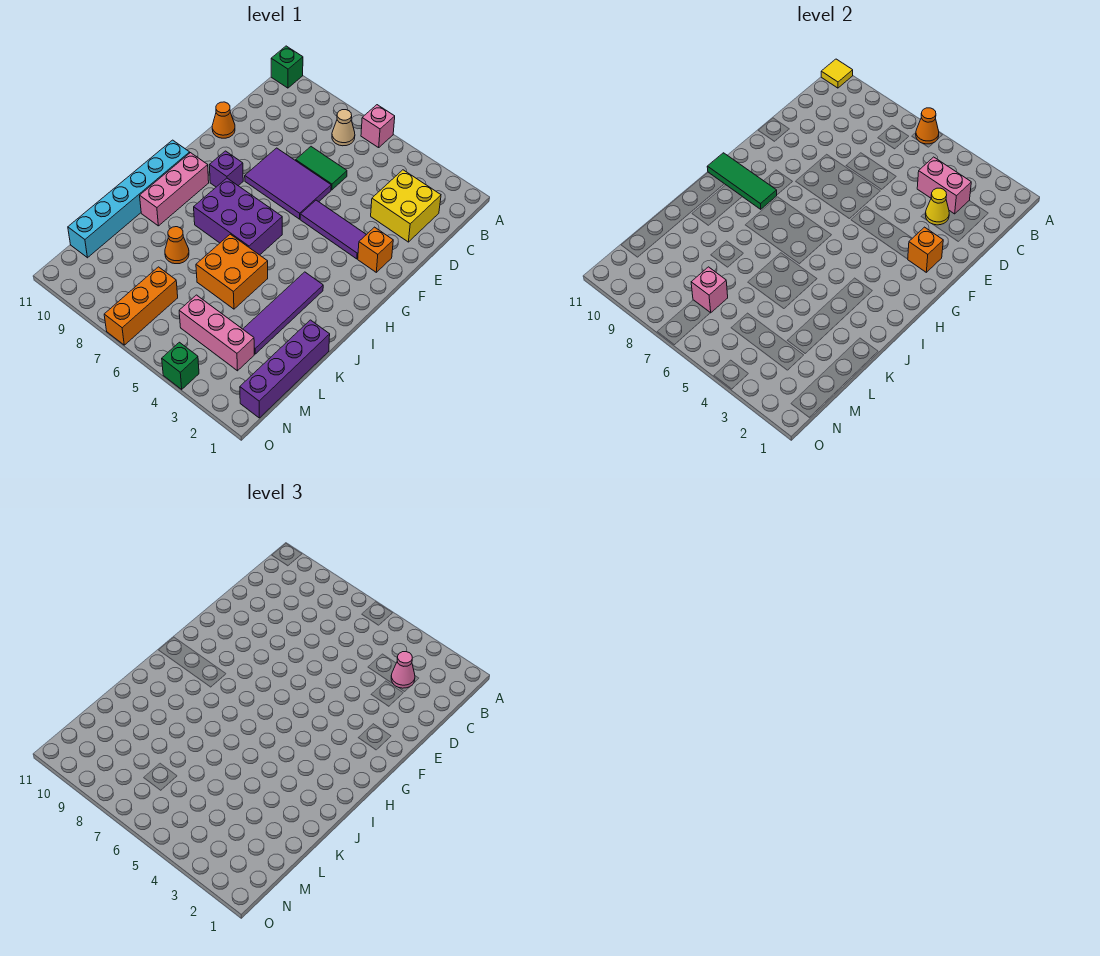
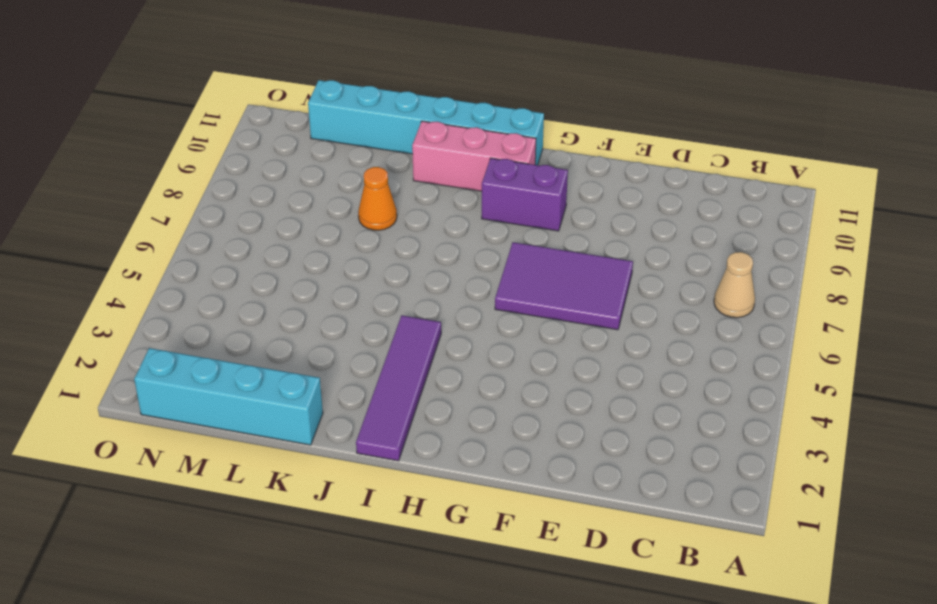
purple tile E6:G7 level 1 -> purple tile E6:F8 level 1
purple brick G9:H9 level 1 -> purple brick G9 level 1
purple tile I1:I4 level 1 -> purple tile I3:L3 level 1
cyan brick K1:N1 level 1 -> purple brick K1:N1 level 1
none -> pink brick A6 level 1
none -> green brick A11 level 1
none -> yellow brick C2:D3 level 1

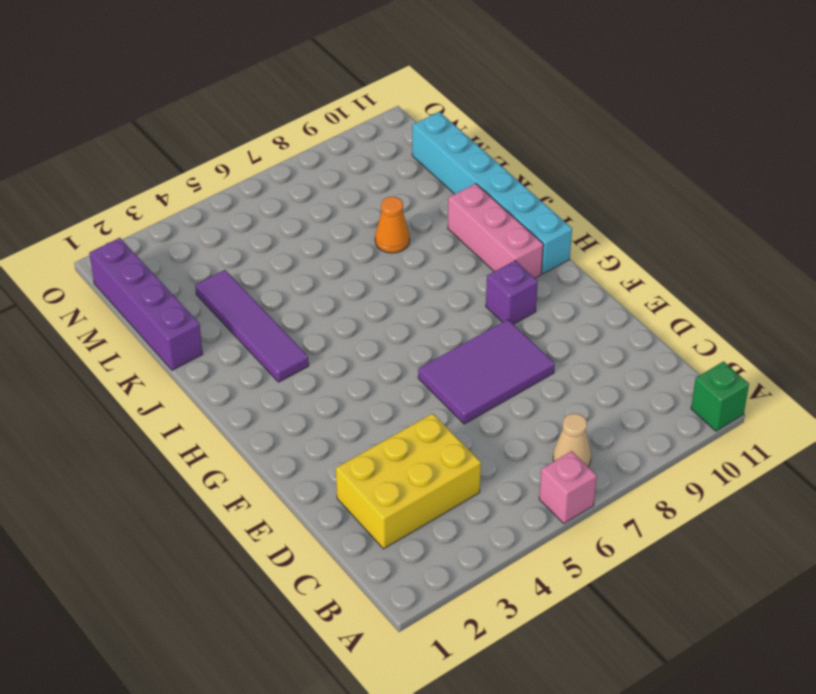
yellow brick C2:D4 level 1 -> yellow brick C2:D3 level 1
none -> green tile D6:D7 level 1
none -> orange cone E11 level 1
none -> orange brick F2 level 1

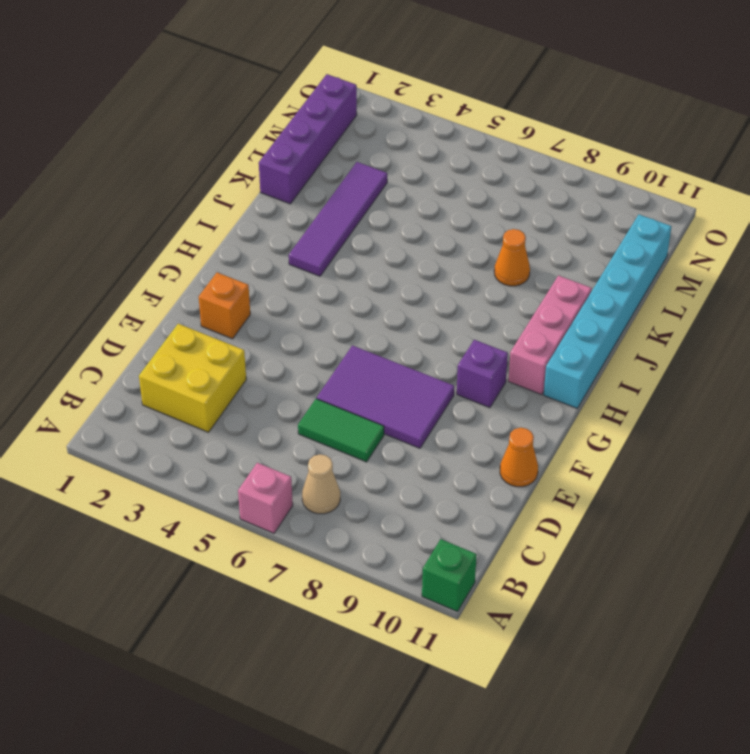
none -> purple tile F3:F5 level 1
none -> purple brick H6:I8 level 1
none -> orange brick J5:K6 level 1

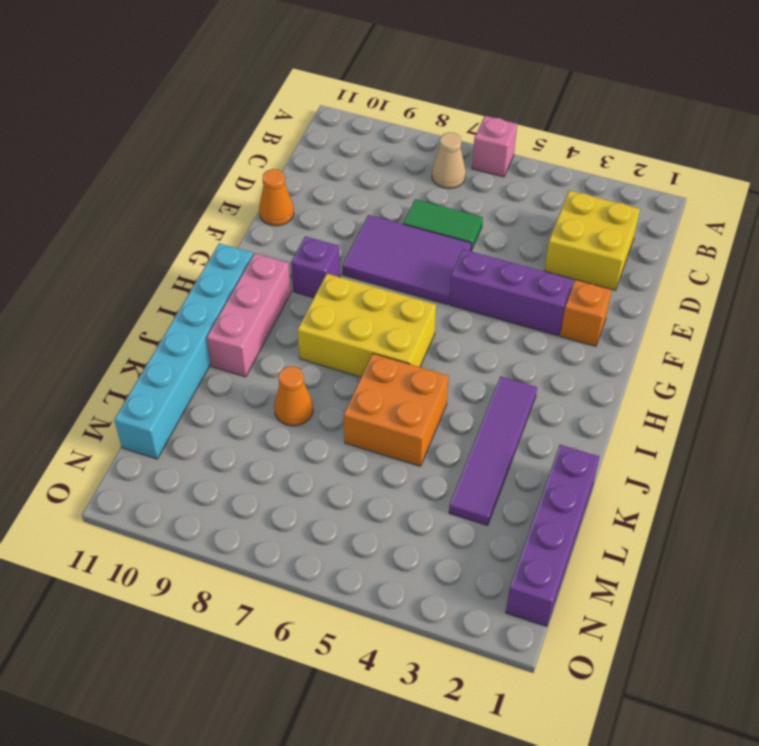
purple brick F3:F5 level 1 -> purple tile F3:F5 level 1
yellow brick H6:I8 level 1 -> purple brick H6:I8 level 1
none -> green brick A11 level 1
none -> pink brick M3:M5 level 1
none -> orange brick M7:O7 level 1

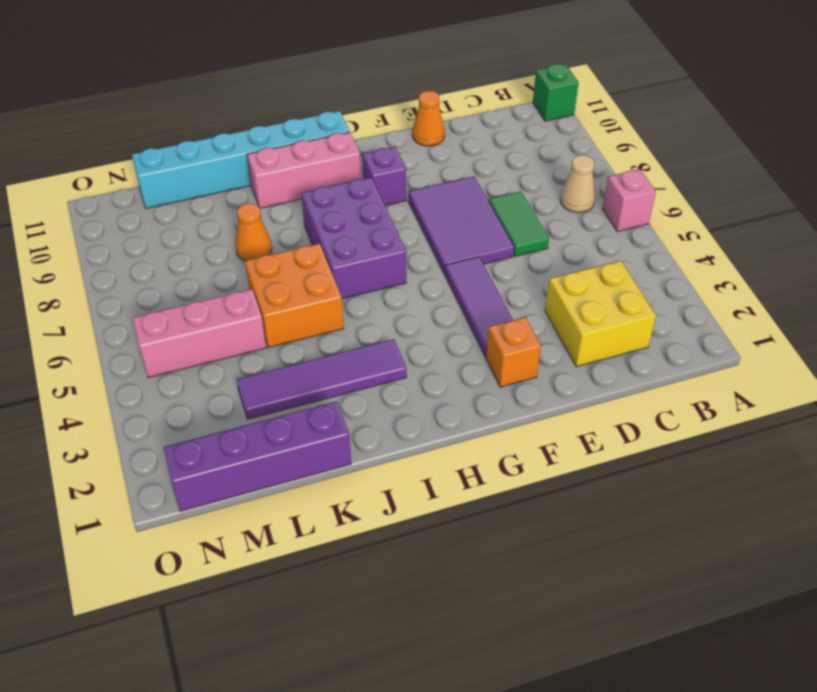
pink brick L5:N5 level 1 -> pink brick M3:M5 level 1
none -> orange brick M7:O7 level 1
none -> green brick O4 level 1
none -> orange cone A6 level 2

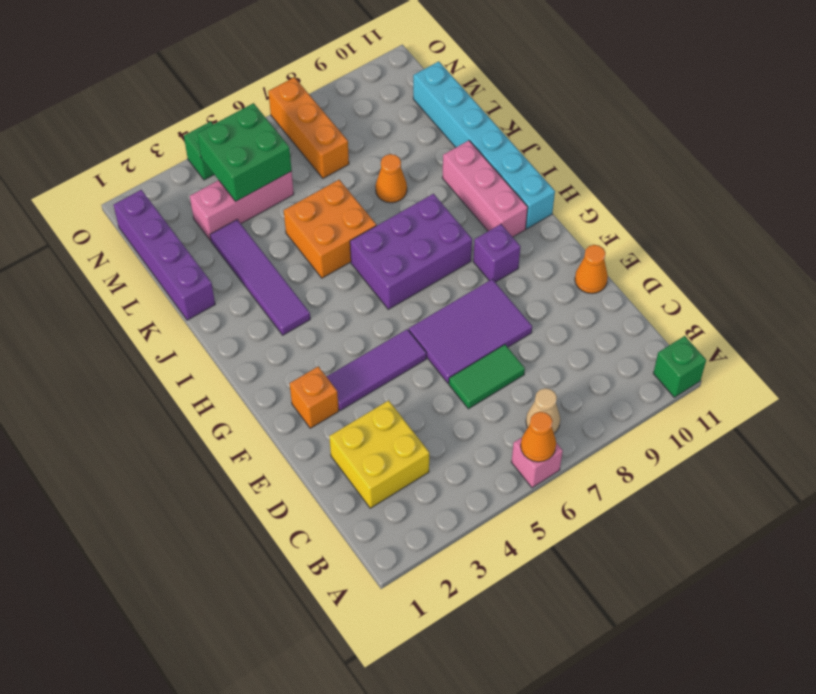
green brick M4:N5 level 2 -> none
none -> yellow tile A11 level 2
none -> pink brick C3:C4 level 2
none -> yellow cone D3 level 2

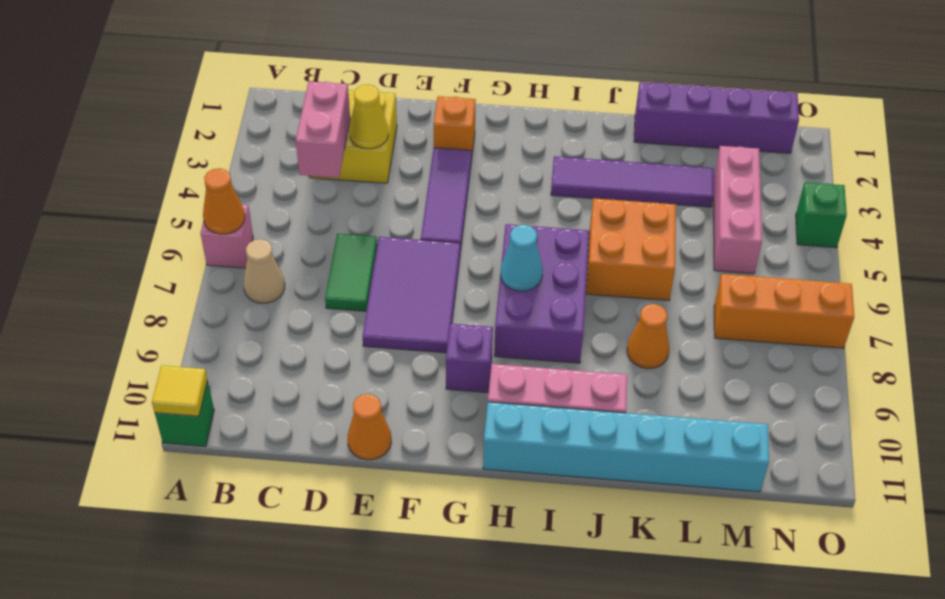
cyan cone H7 level 2 -> none
none -> orange brick F2 level 2
none -> green tile H9:H11 level 2
none -> pink brick M7 level 2

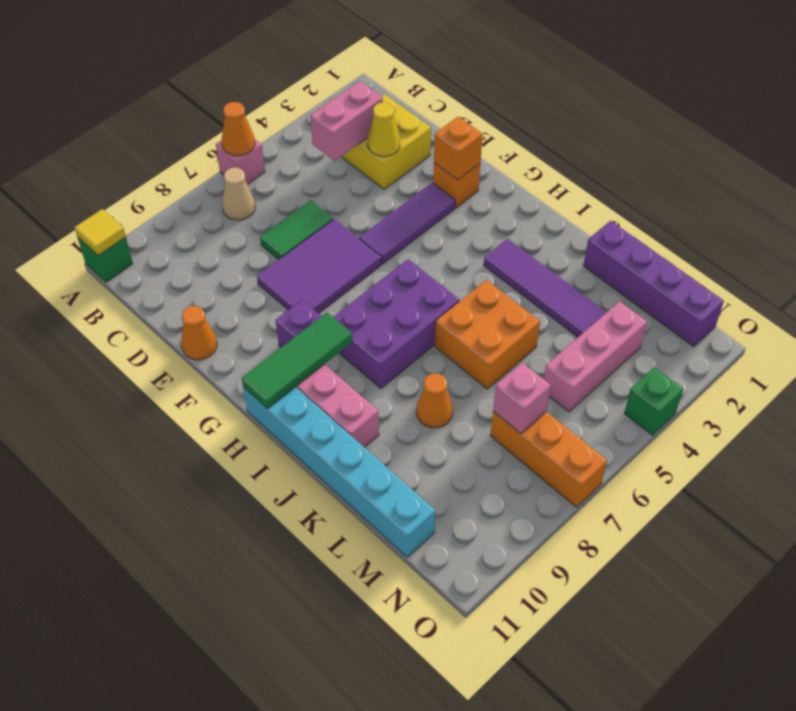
none -> pink cone C3 level 3

